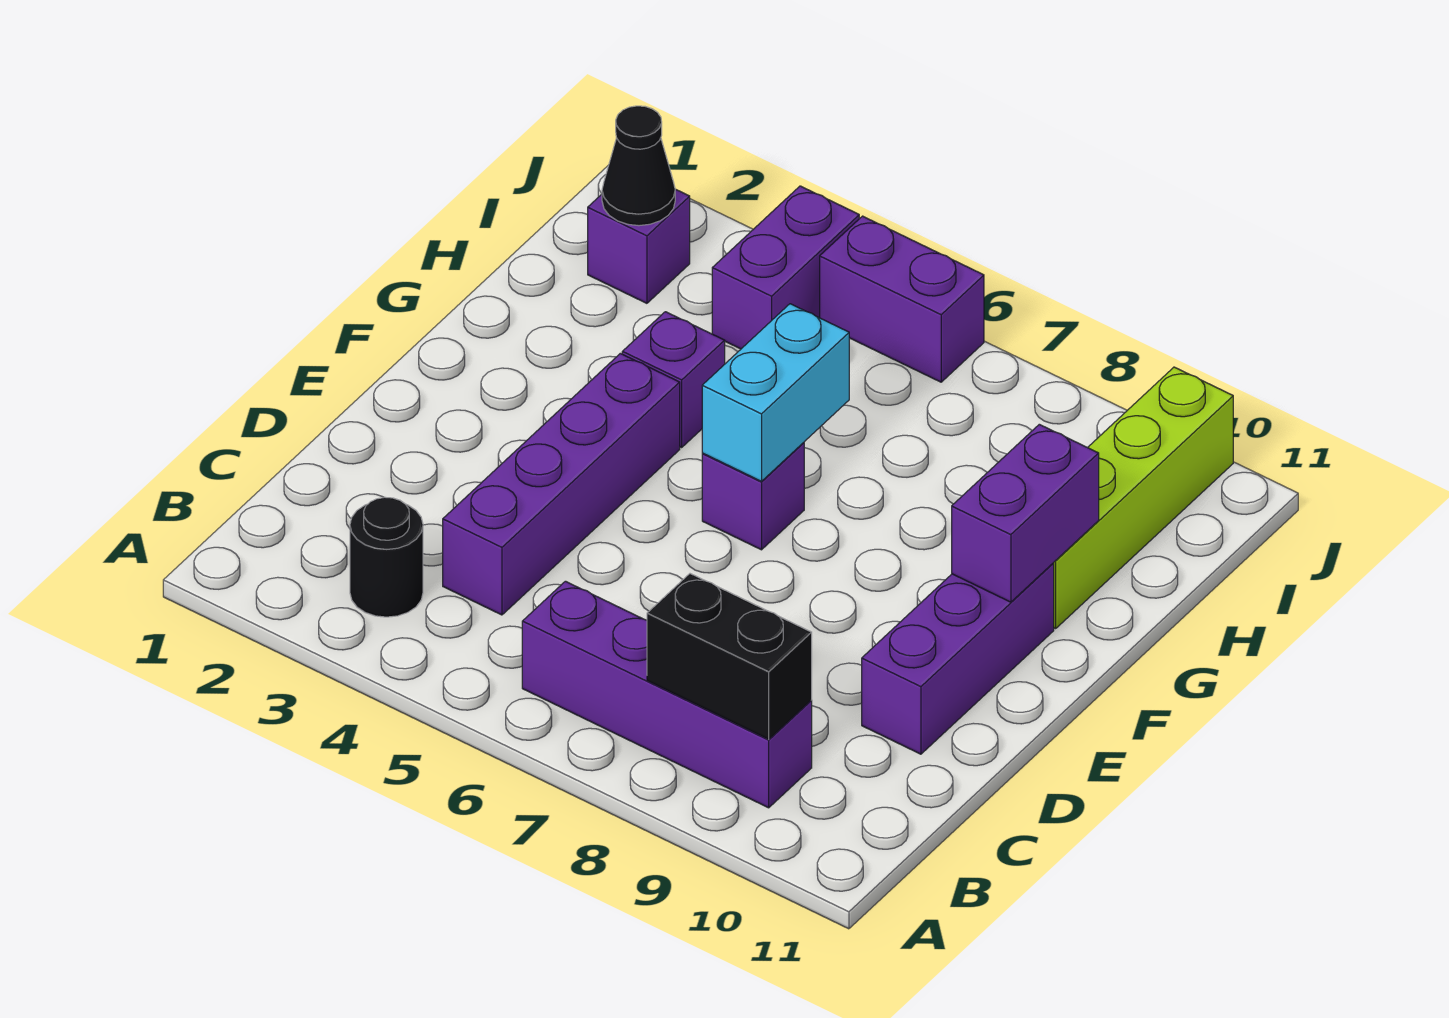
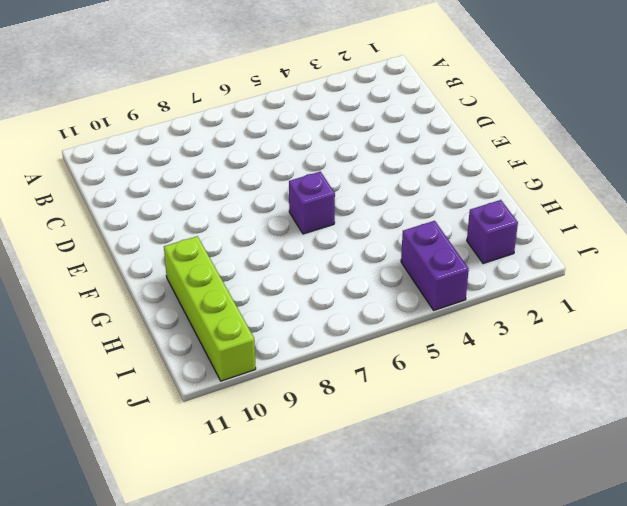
none -> black round brick B3 level 1
none -> purple brick B6:B9 level 1
none -> purple brick C4:F4 level 1

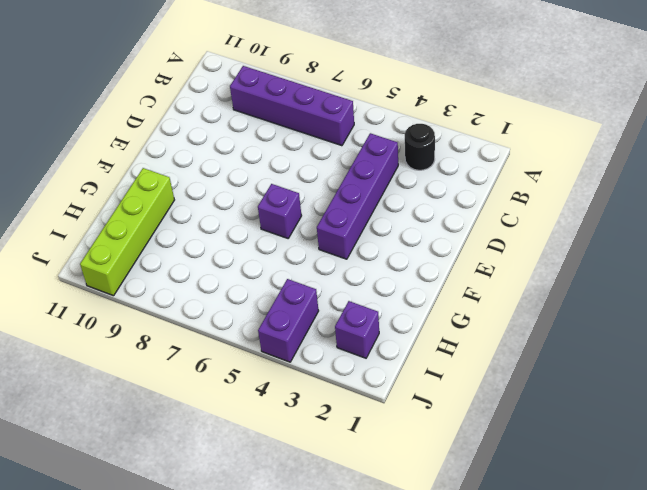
none -> purple brick D10:F10 level 1
none -> purple brick G4 level 1
none -> purple brick J5:J6 level 1

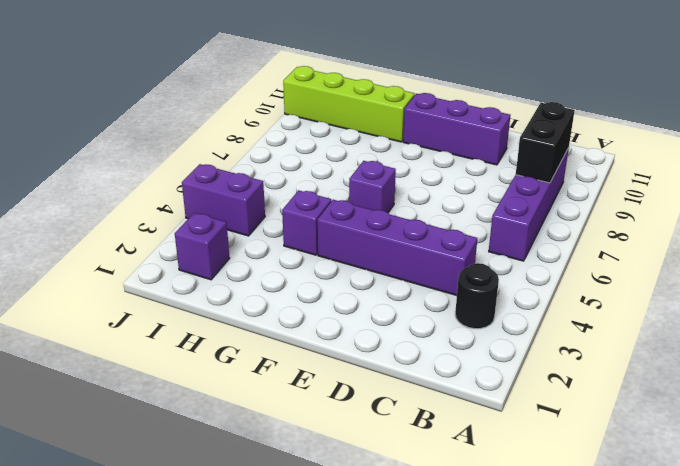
none -> purple brick J5:J6 level 1
none -> cyan brick F6:G6 level 2
none -> purple brick F10:G10 level 2

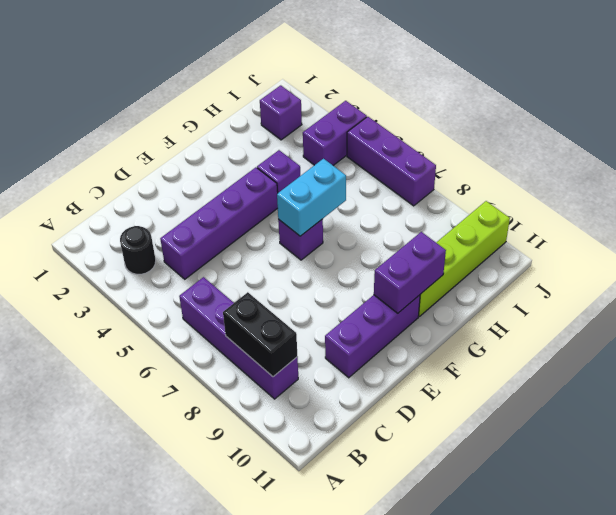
purple brick J5:J7 level 1 -> purple brick J5:J6 level 1
none -> black cone I2 level 2

